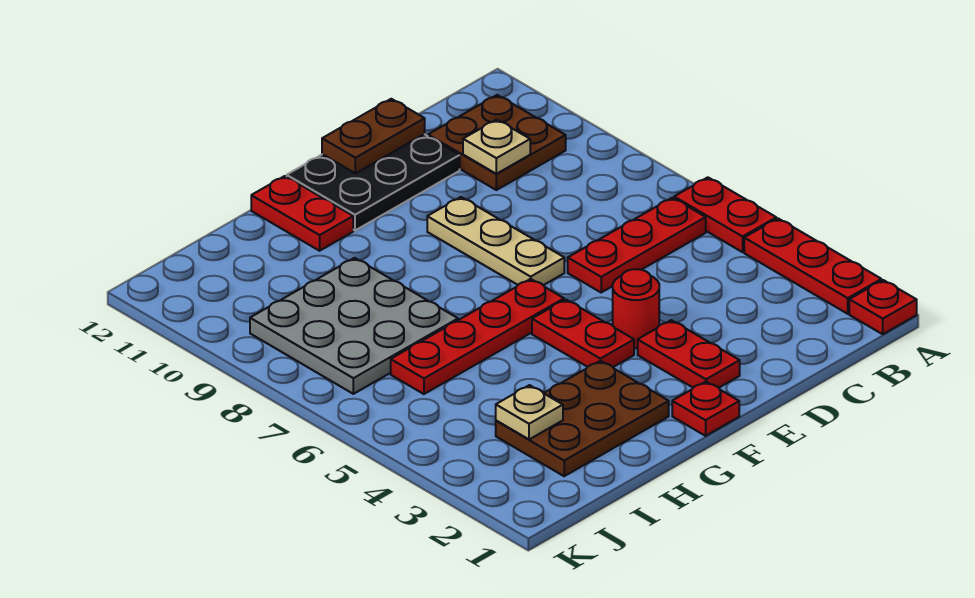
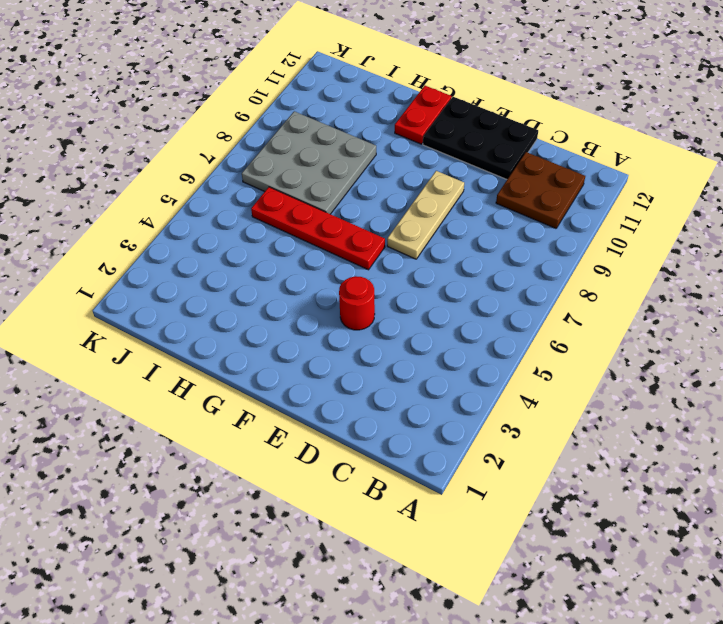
none -> red plate A1 level 1
none -> red plate A2:A4 level 1
none -> red plate A5:A6 level 1

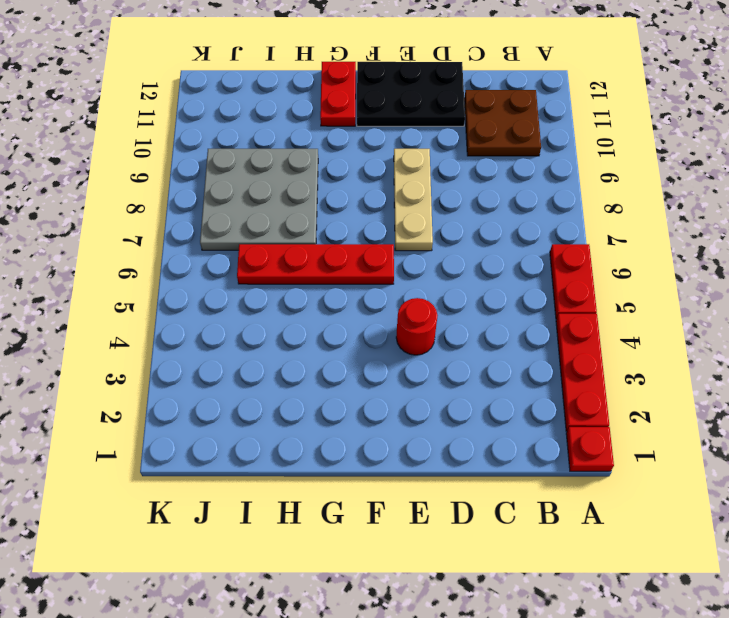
none -> red plate B6:D6 level 1
none -> red plate E2:E3 level 1
none -> red plate F1 level 1

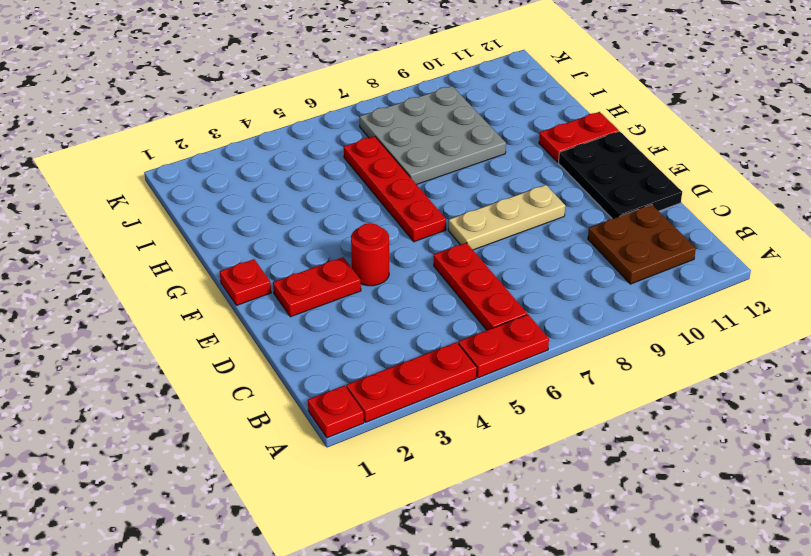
none -> red plate F4:F5 level 1
none -> brown plate G2:I3 level 1
none -> tan plate C10 level 2

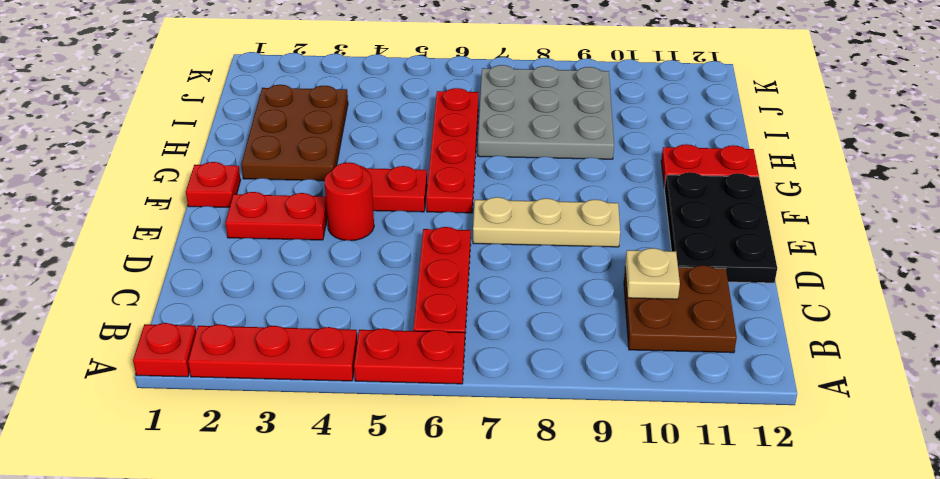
none -> brown plate D12:E12 level 2
none -> tan plate I3 level 2

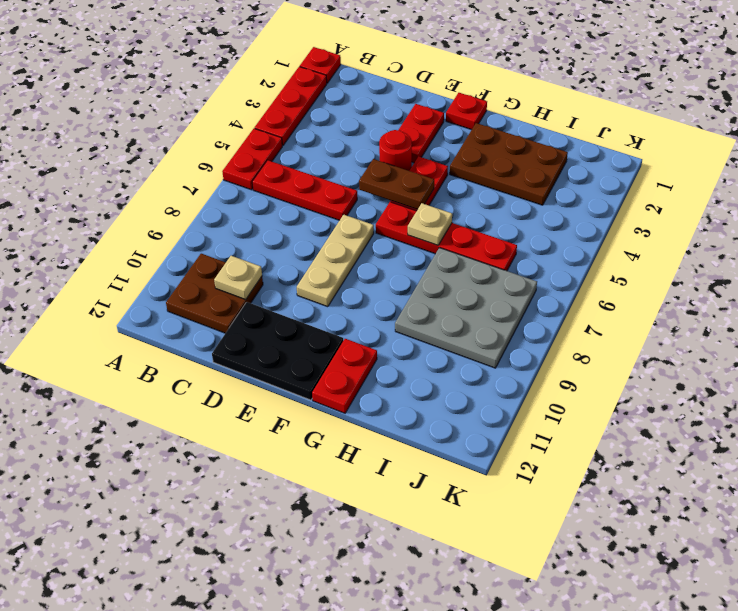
brown plate E5:F5 level 2 -> brown plate D12:E12 level 2
tan plate G6 level 2 -> tan plate I3 level 2

